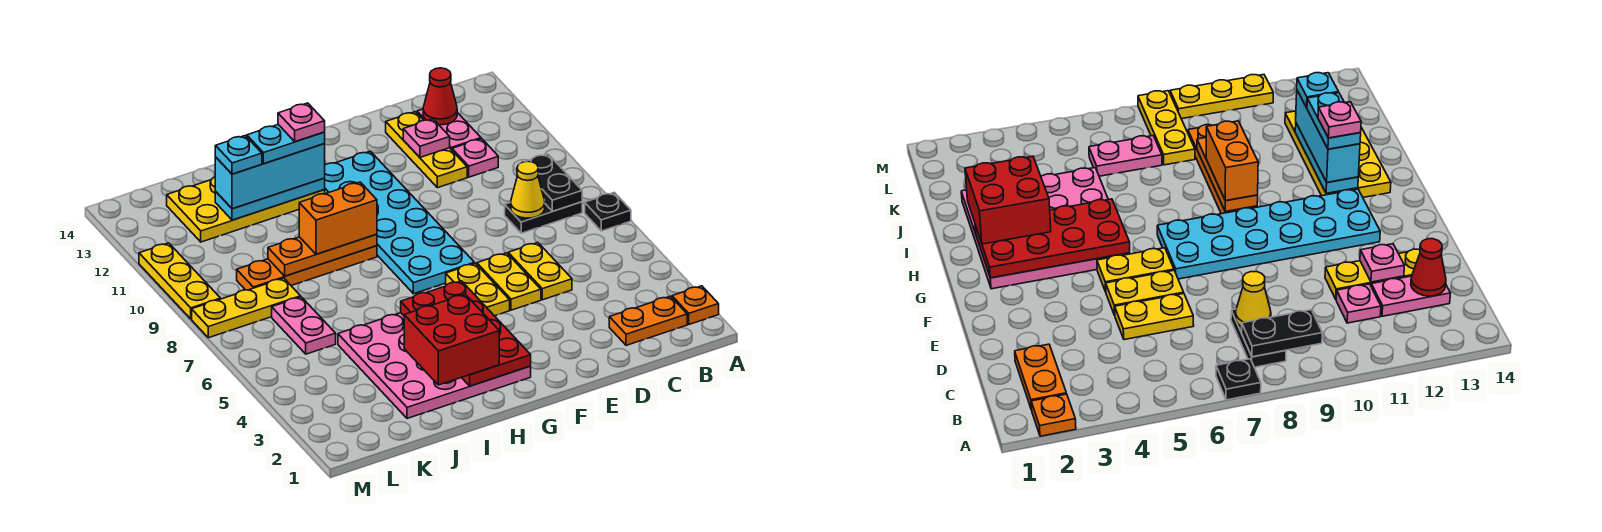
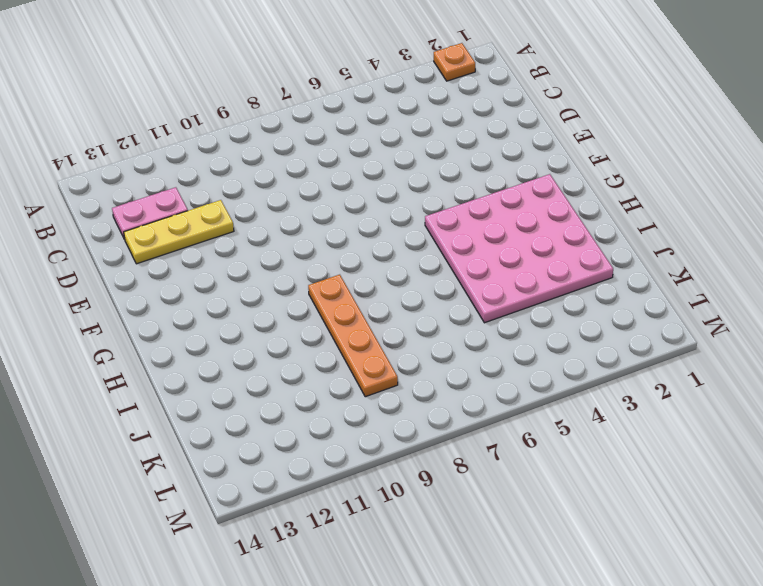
none -> black plate A7 level 1
none -> orange plate B2:C2 level 1
none -> black plate B8:C8 level 1
none -> pink plate C11 level 1

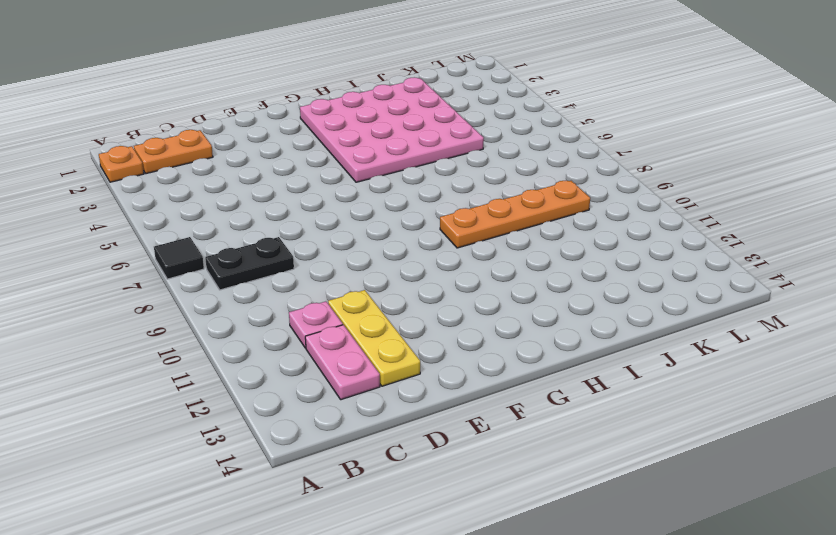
black tile A7 level 1 -> black plate A7 level 1
none -> yellow plate D5:D6 level 1
none -> yellow plate E5:E6 level 1
none -> yellow plate F5:F6 level 1
none -> cyan plate F7:G12 level 1

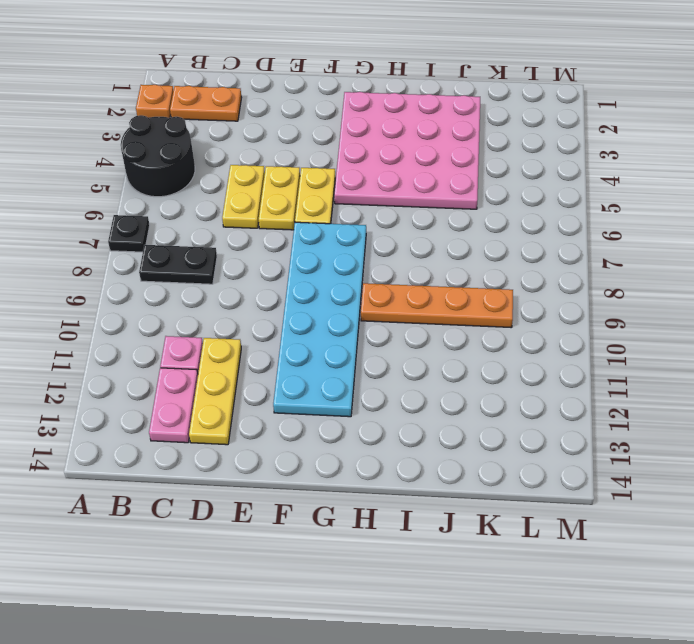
black round brick A4:B5 level 1 -> none
none -> yellow plate H12:K13 level 1
none -> pink plate K6:K7 level 1
none -> yellow plate K8:M8 level 1
none -> yellow plate M9:M11 level 1

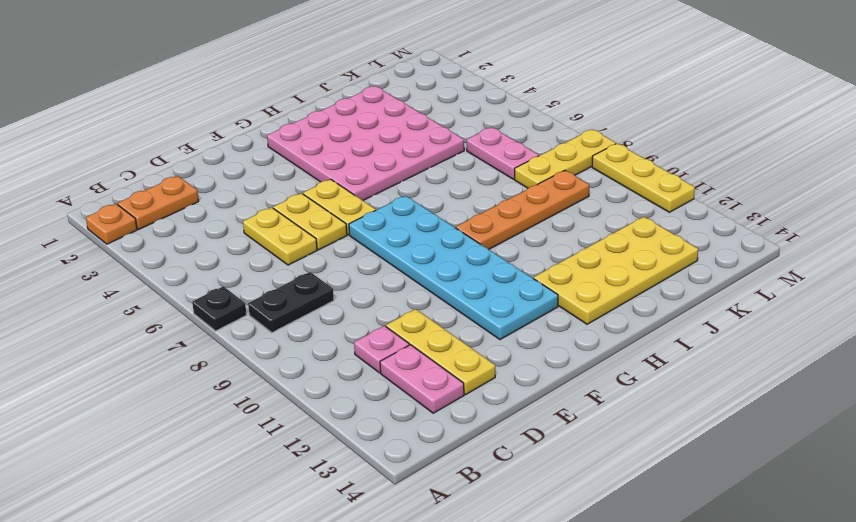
none -> black plate B8:B9 level 2
none -> yellow cone C8 level 2
none -> red cone C13 level 2
none -> pink plate D12 level 2

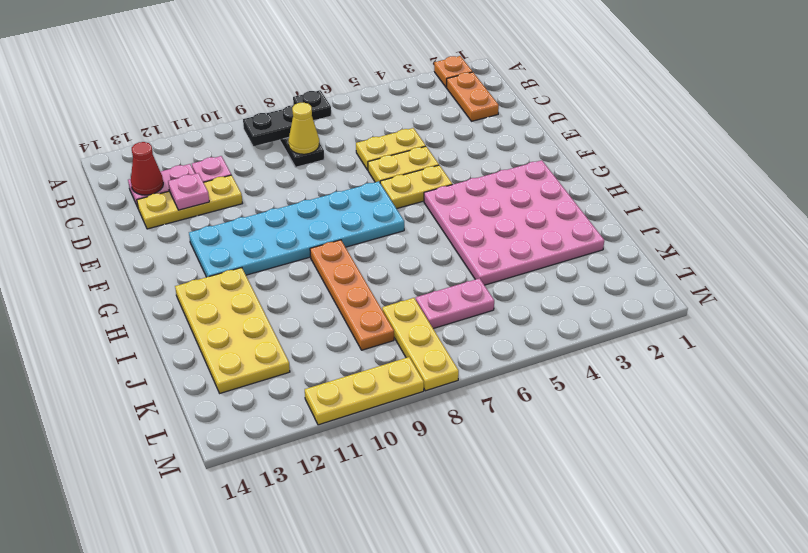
none -> red plate G2:H5 level 2
none -> orange plate H9:J9 level 2
none -> cyan plate H12:J12 level 2
none -> red brick H2:I3 level 3

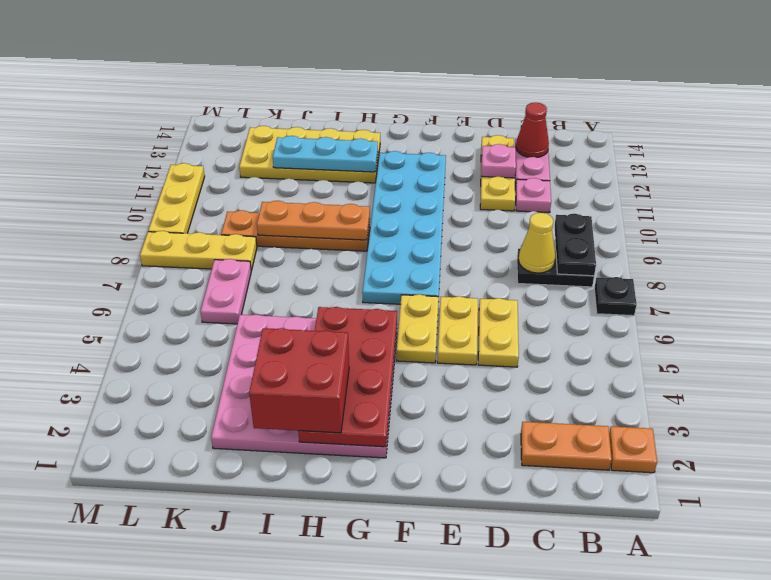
none -> orange brick H9:I9 level 3
none -> cyan brick H12:J12 level 3
none -> cyan plate H12:I12 level 4
none -> cyan plate J12 level 4

